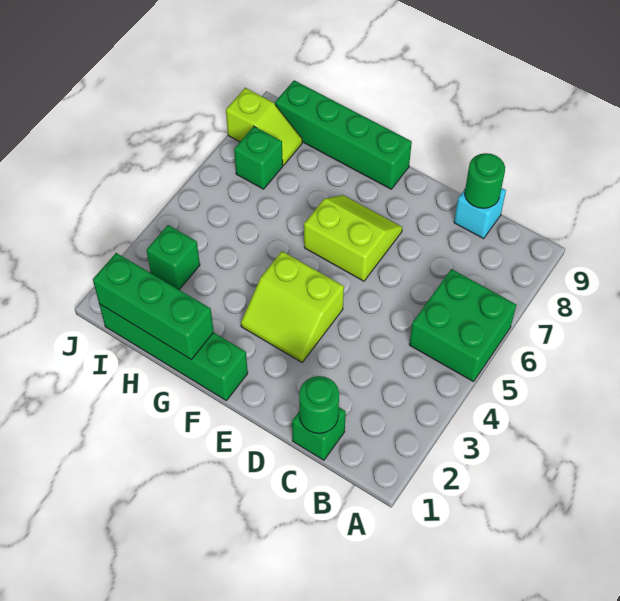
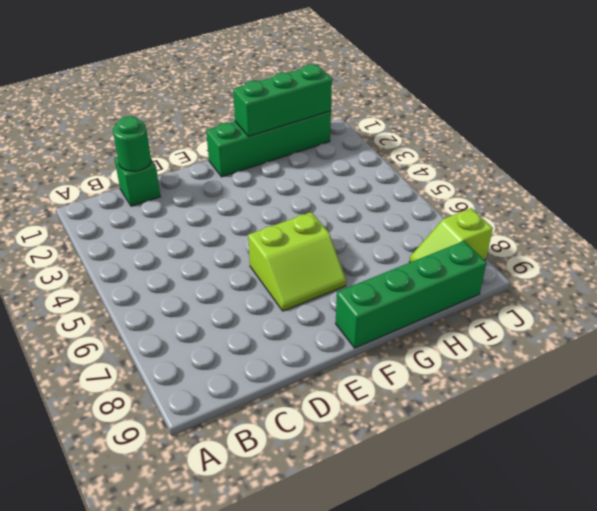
none -> green brick A5:B6 level 1
none -> cyan brick C9 level 1
none -> lime slope E3:F4 level 1 top 4

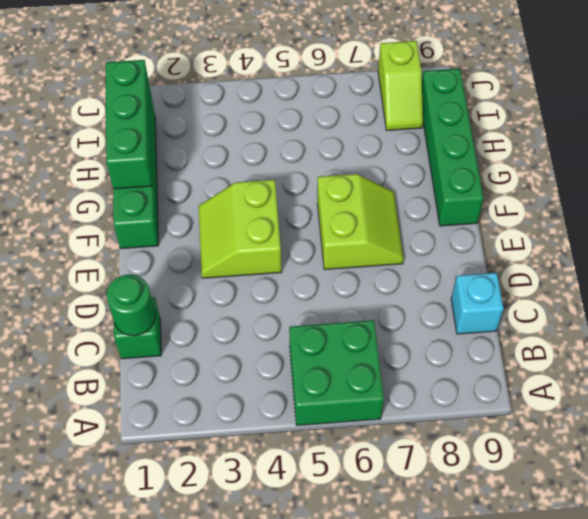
none -> green brick I3 level 1
none -> green brick I7 level 1
none -> green round brick C9 level 2

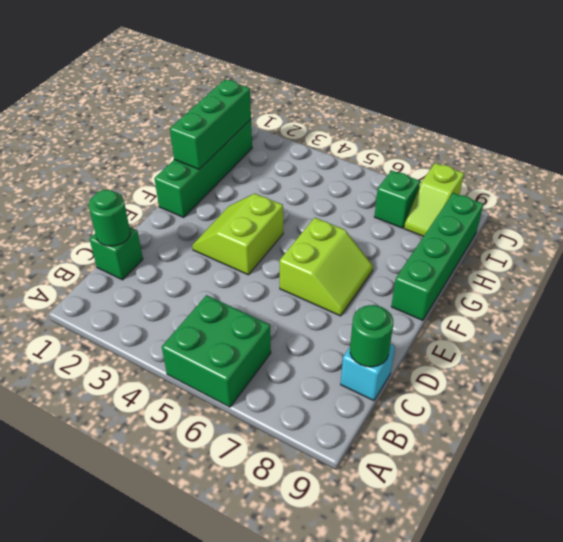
none -> green brick I3 level 1

